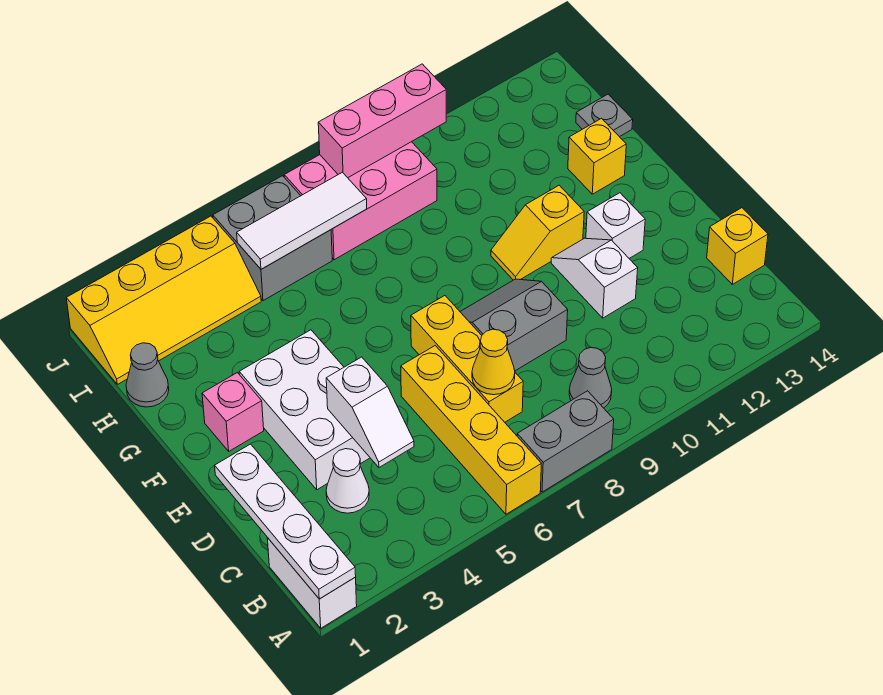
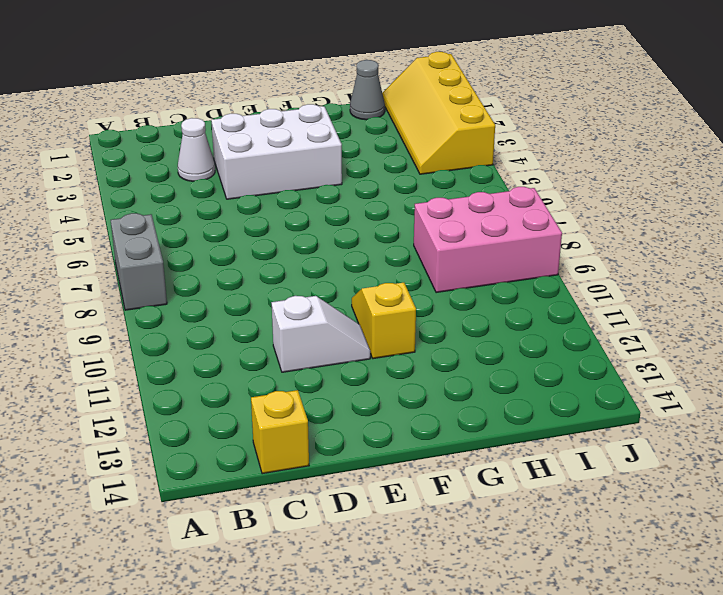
pink brick H8:J9 level 1 -> pink brick I7:J9 level 1
none -> white brick A1:B1 level 1
none -> yellow brick A6:D6 level 1
none -> grey cone B9 level 1

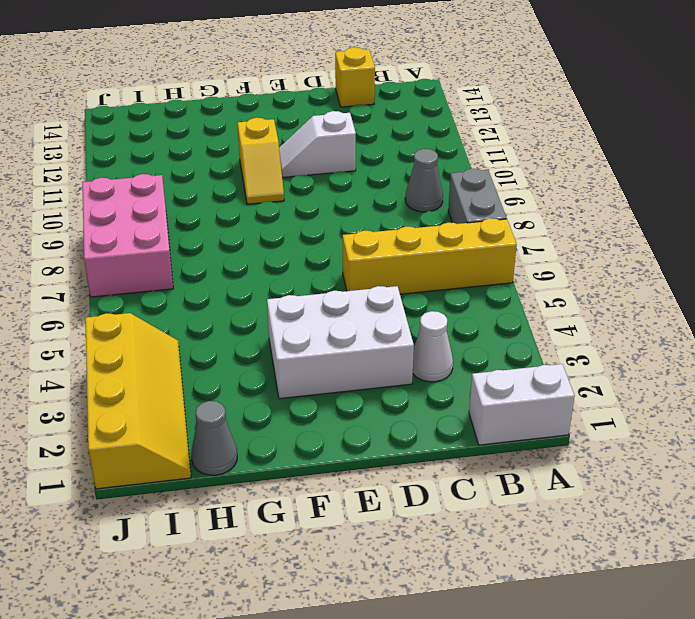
none -> yellow brick C7:E7 level 1
none -> grey slope D8:E9 level 1 top D
none -> white brick E12 level 1

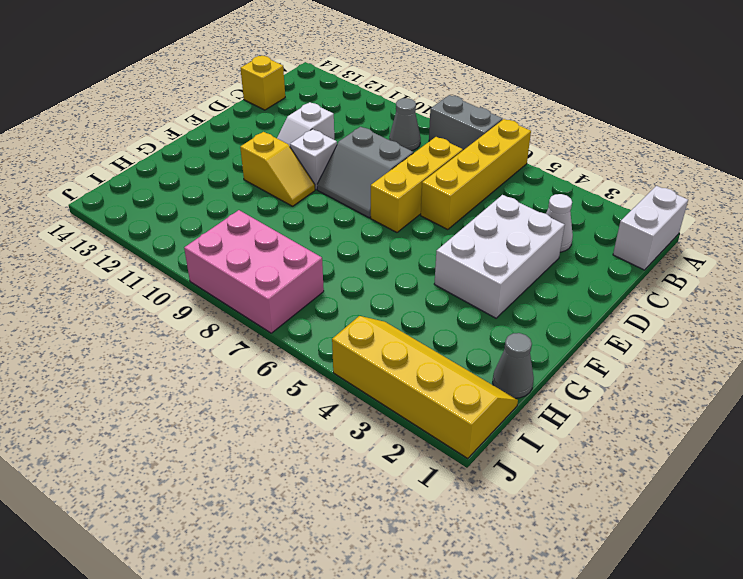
white brick E10 level 1 -> white brick E12 level 1
none -> pink brick F2 level 1
none -> yellow brick G13 level 1
none -> grey plate H14 level 1

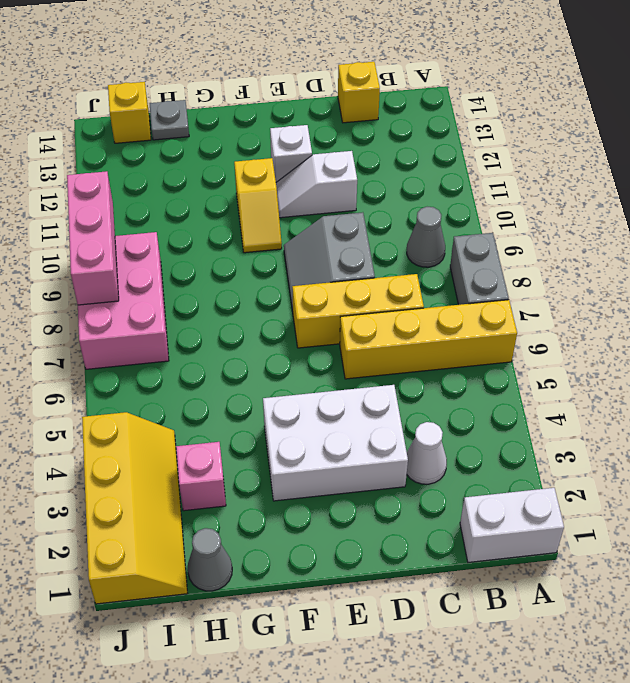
pink brick H3 level 1 -> pink brick F2 level 1
yellow brick I14 level 1 -> yellow brick G13 level 1
none -> grey brick I5:J6 level 1
none -> white plate A1:D1 level 2
none -> white slope C4:D4 level 2 top D

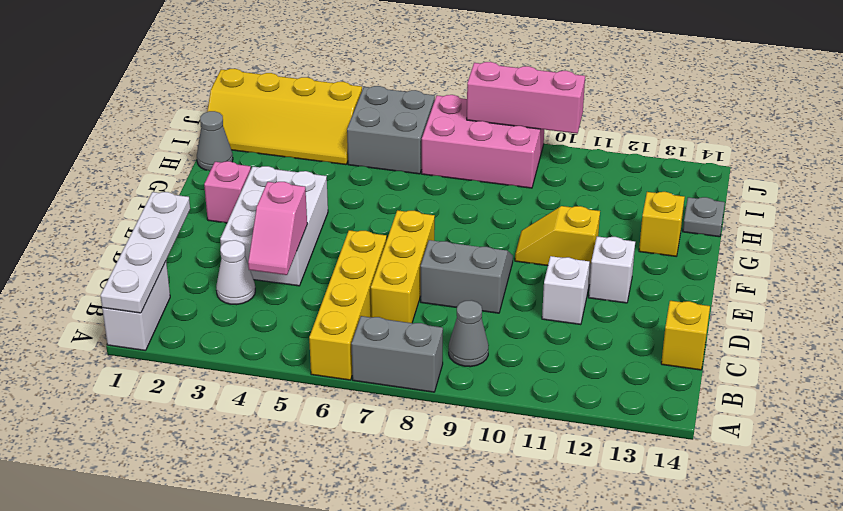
pink slope C4:D4 level 2 top D -> white slope C4:D4 level 2 top D
none -> yellow cone C7 level 2
none -> white tile I5:I7 level 2

